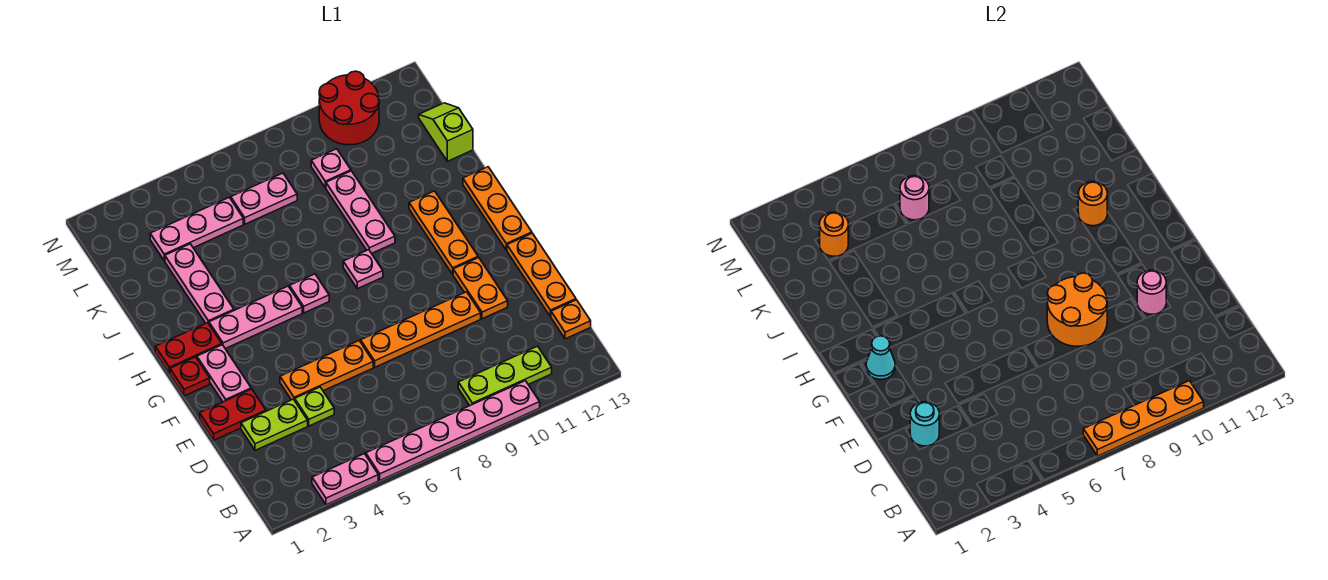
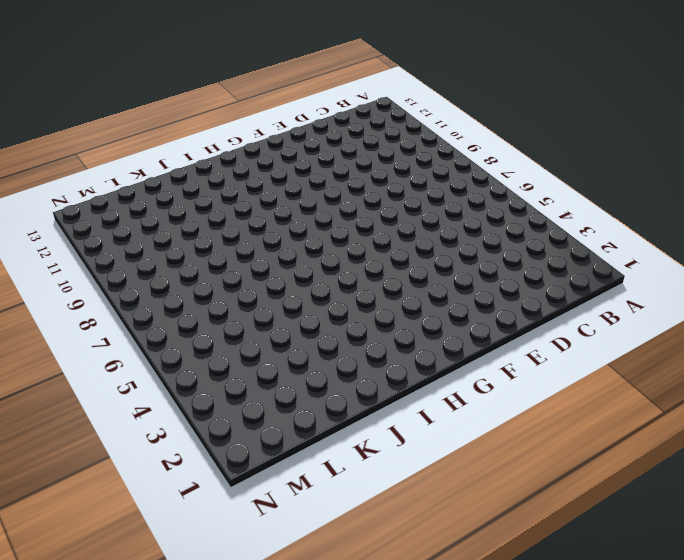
none -> pink plate A3:A4 level 1
none -> pink plate A5:A10 level 1
none -> lime plate B9:B11 level 1
none -> orange plate C13 level 1

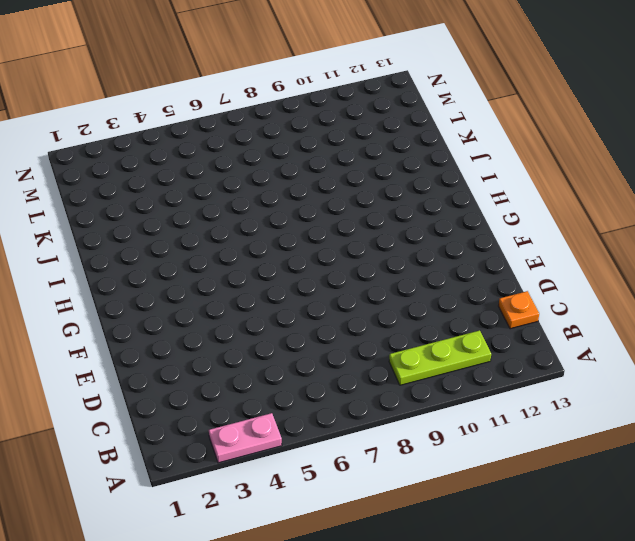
none -> pink plate A5:A10 level 1
none -> lime plate D2:D3 level 1
none -> lime plate D4 level 1
none -> orange plate D13:F13 level 1

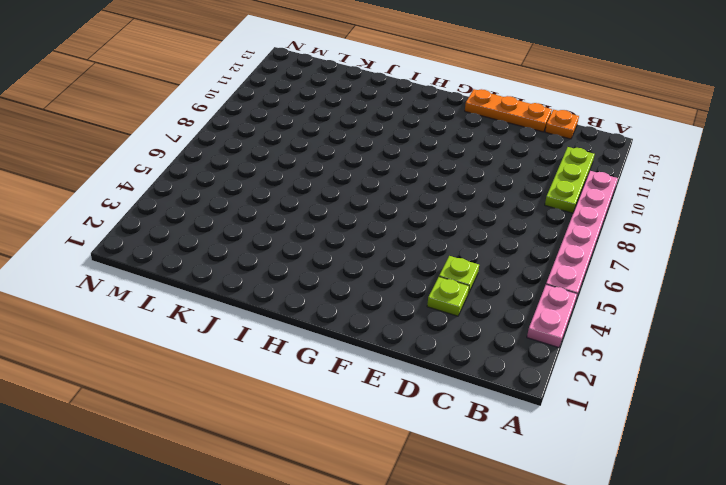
lime plate D3 level 1 -> lime plate D2:D3 level 1
none -> red plate E1:E2 level 1
none -> orange plate E4:E6 level 1
none -> orange plate E7:E10 level 1
none -> orange plate E11:F11 level 1

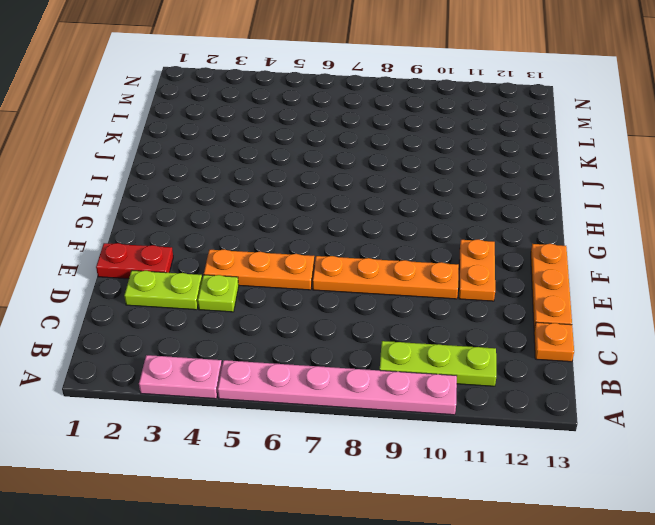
none -> pink plate F2:G2 level 1
none -> red plate G1 level 1
none -> orange plate G11:I11 level 1
none -> orange plate G13:I13 level 1

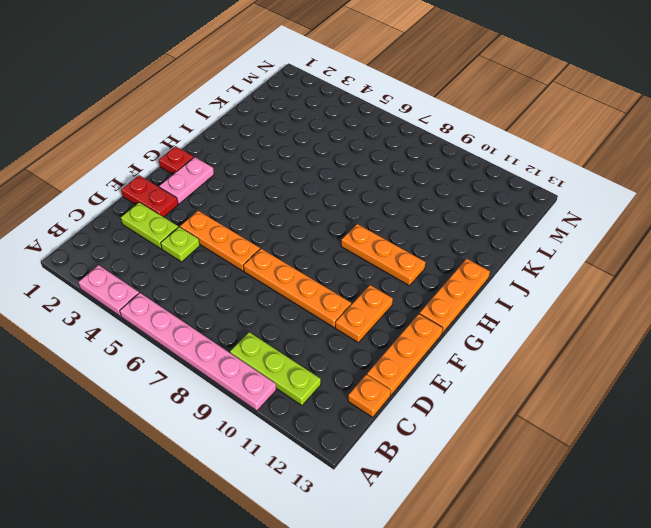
orange plate H9:H11 level 1 -> orange plate G11:I11 level 1
none -> red plate H1:H2 level 1
none -> pink plate H3:H5 level 1
none -> pink plate H6 level 1
none -> pink plate H8 level 1

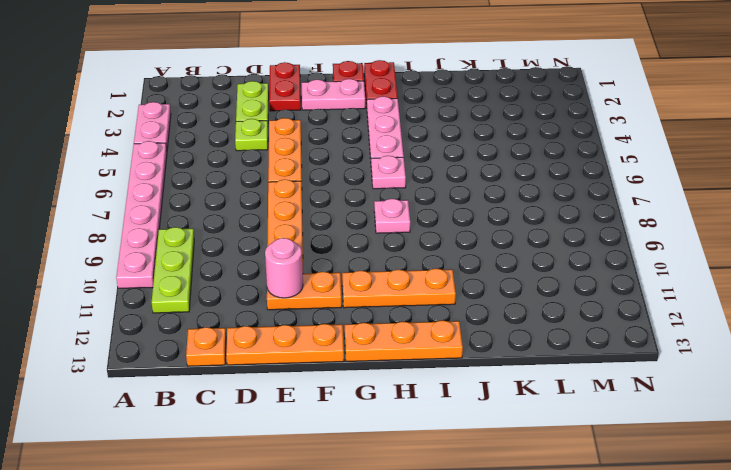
none -> pink plate I3:K3 level 1
none -> pink plate I9:K9 level 1
none -> lime slope K13:L13 level 1 top K
none -> pink plate L3:L5 level 1

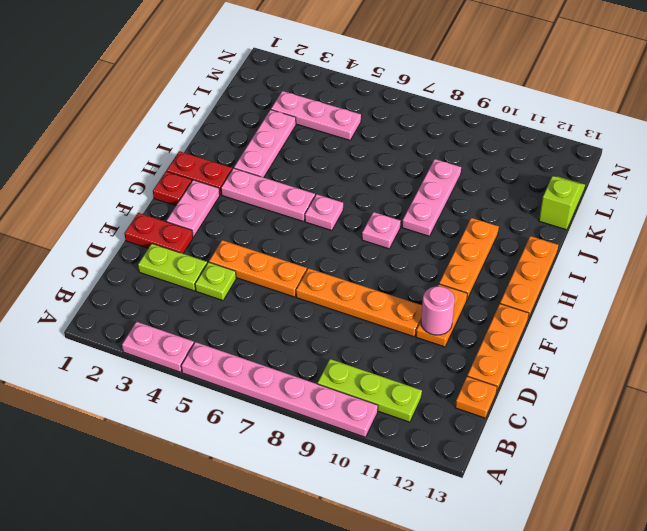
none -> pink plate L6:L7 level 1
none -> pink plate L9 level 1
none -> red round brick M10:N11 level 1
none -> orange plate A7:A10 level 2

